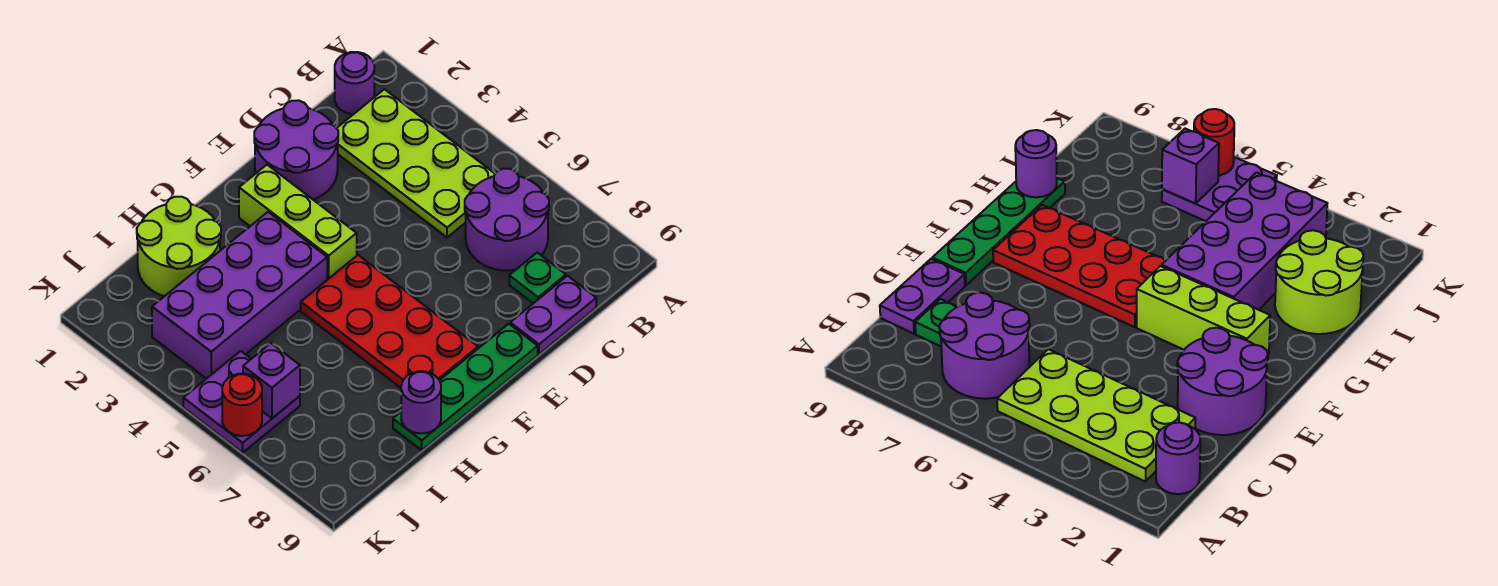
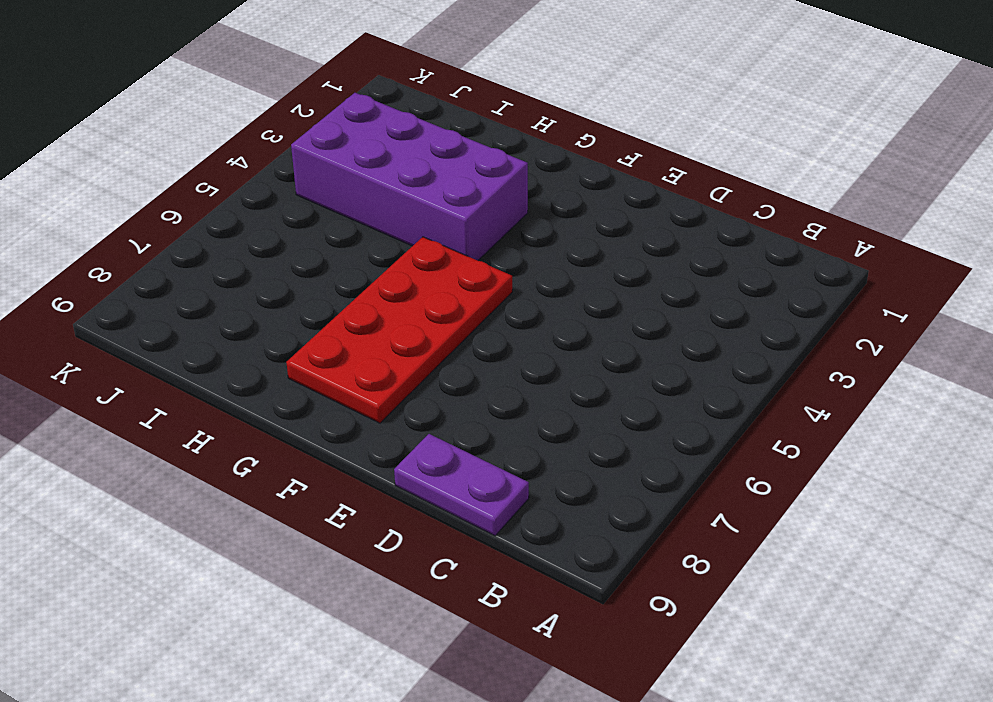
none -> purple round brick B1 level 1
none -> lime plate B2:C5 level 1
none -> purple round brick B6:C7 level 1

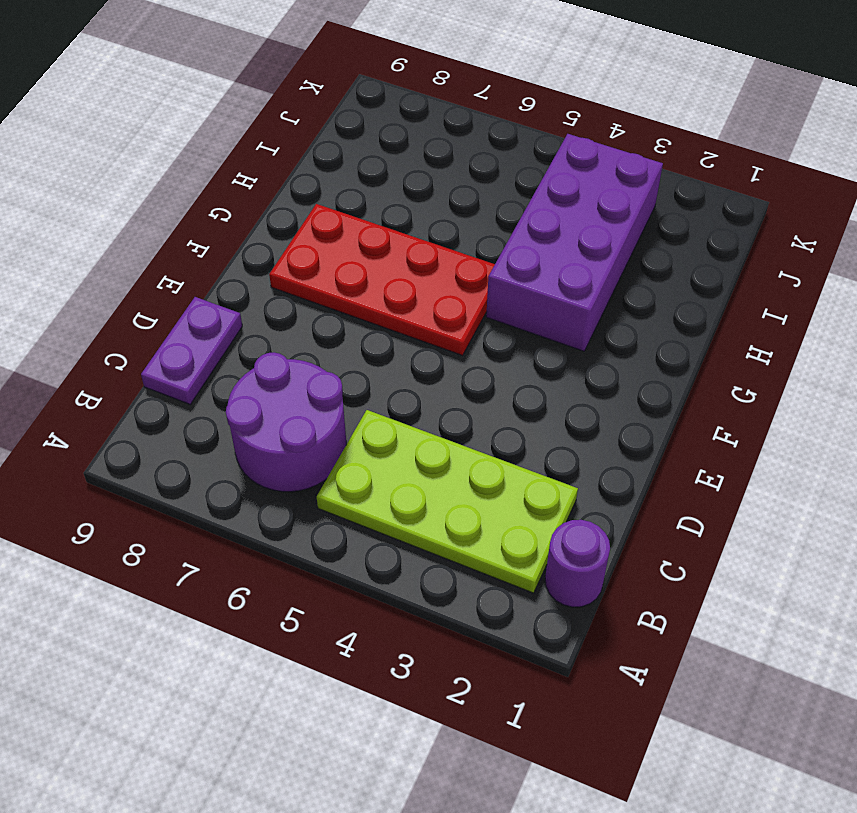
none -> green plate C8 level 1
none -> purple round brick D1:E2 level 1
none -> green plate E9:H9 level 1

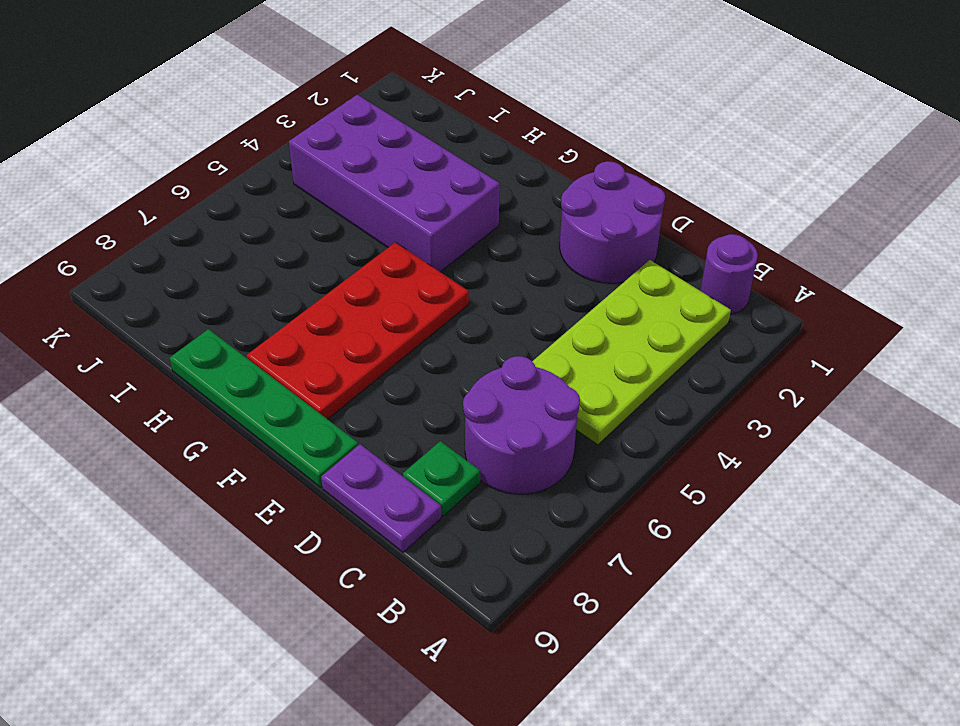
none -> lime brick F2:F4 level 1
none -> lime round brick H1:I2 level 1
none -> purple plate J5:K6 level 1

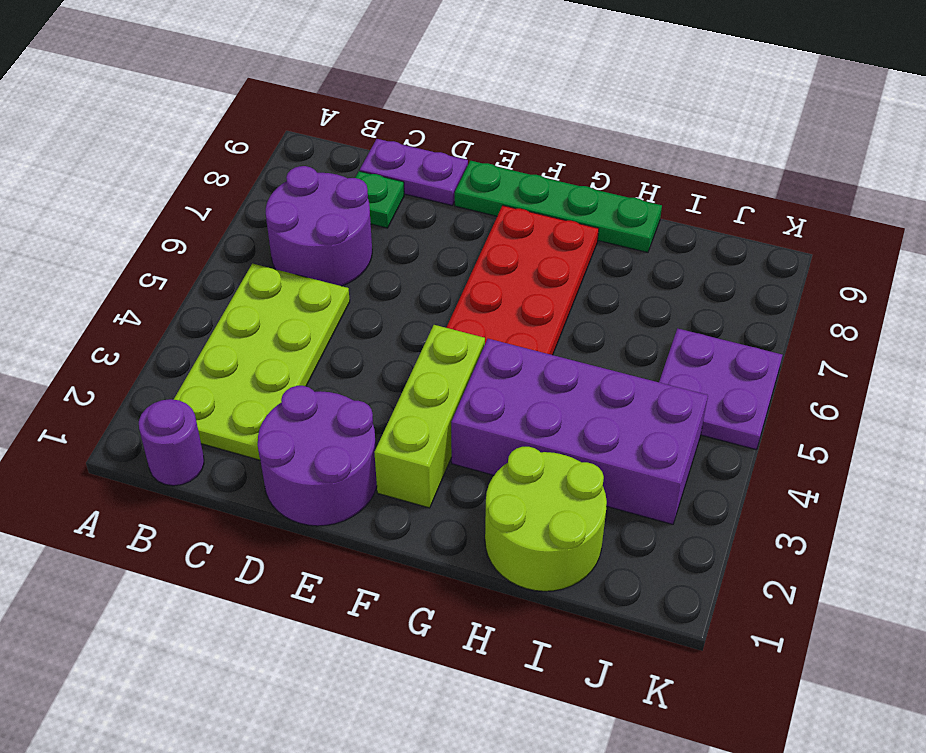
none -> purple round brick H9 level 2
none -> purple brick J6 level 2
none -> red round brick K6 level 2

